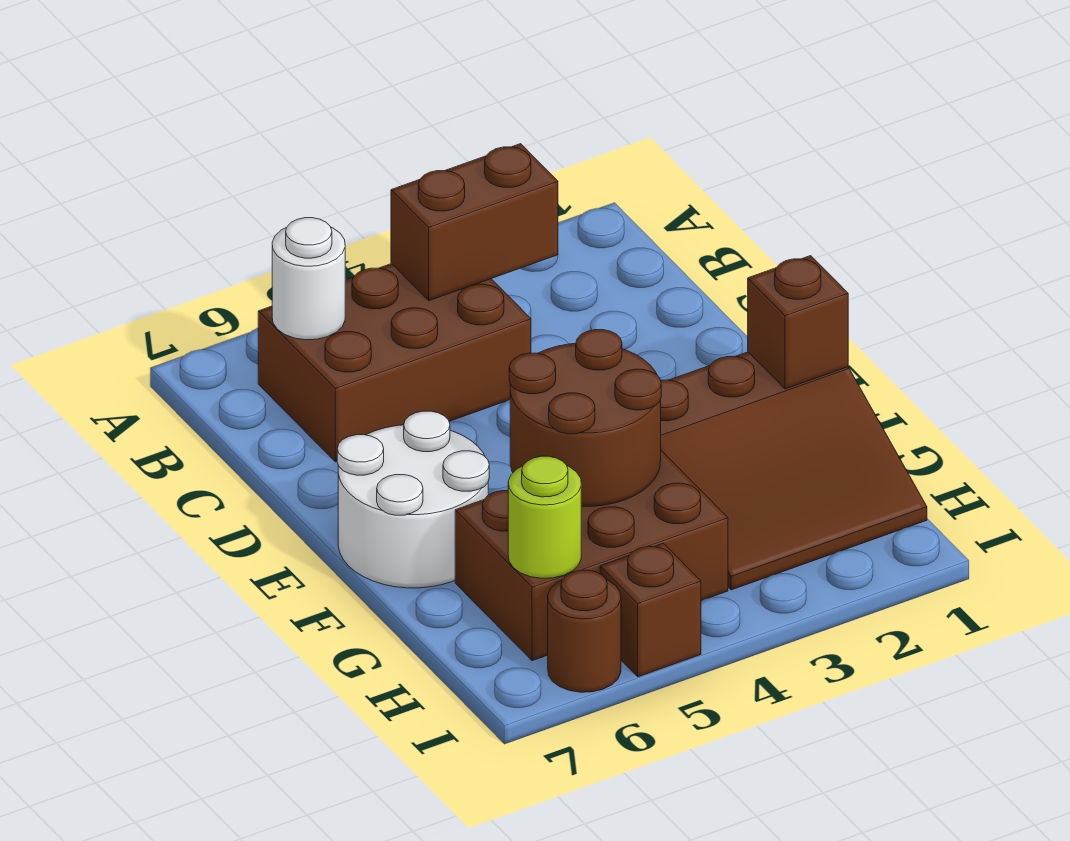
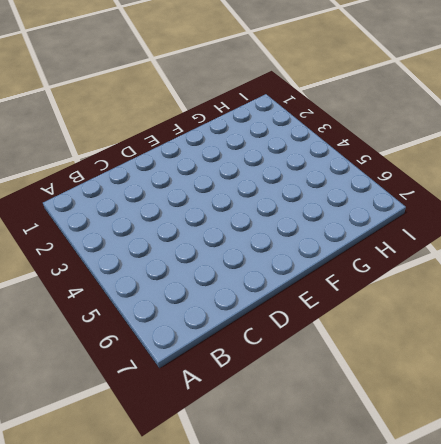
none -> brown brick B4:C6 level 1
none -> white round brick E6:F7 level 1

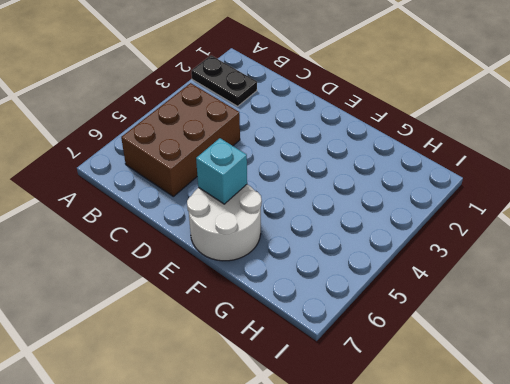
black plate A2:B2 level 1 -> none
cyan brick E6 level 2 -> none
none -> brown slope F1:H3 level 1 top F
none -> brown brick G4:H6 level 1

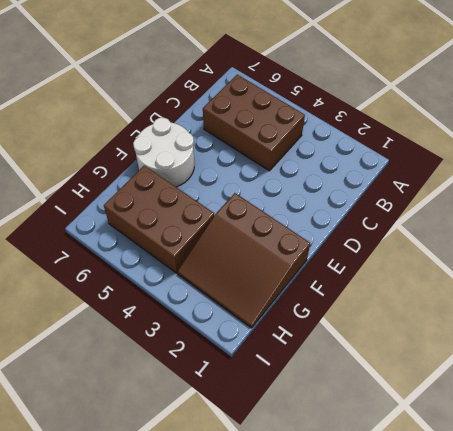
none -> brown brick I5 level 1
none -> brown round brick I6 level 1

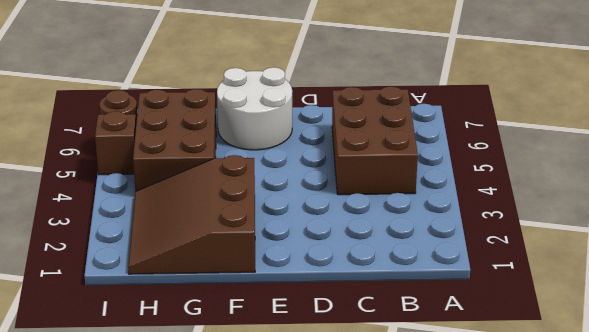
none -> brown brick B3:B4 level 2
none -> white round brick B6 level 2

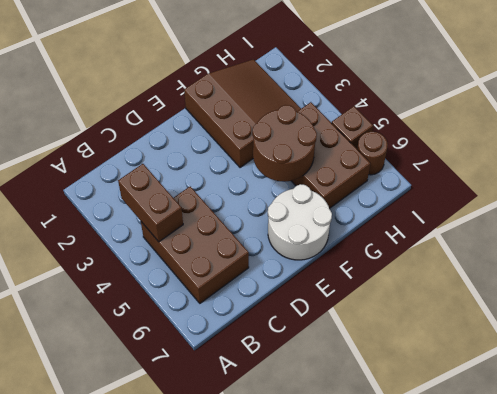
none -> white round brick B6 level 2
none -> brown brick F1 level 2

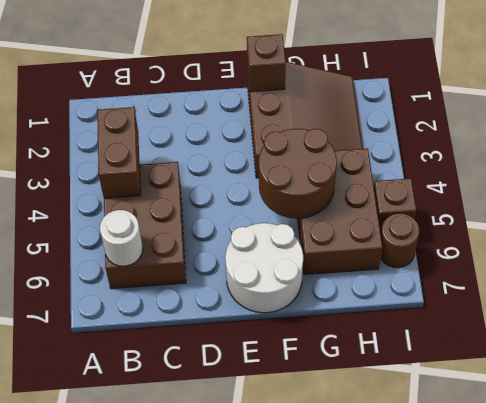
none -> lime round brick H6 level 2

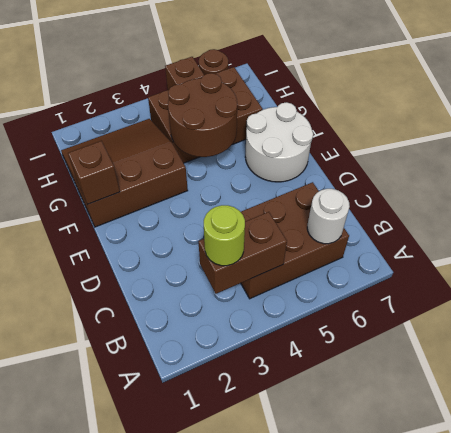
lime round brick B3 level 3 -> lime round brick H6 level 2

